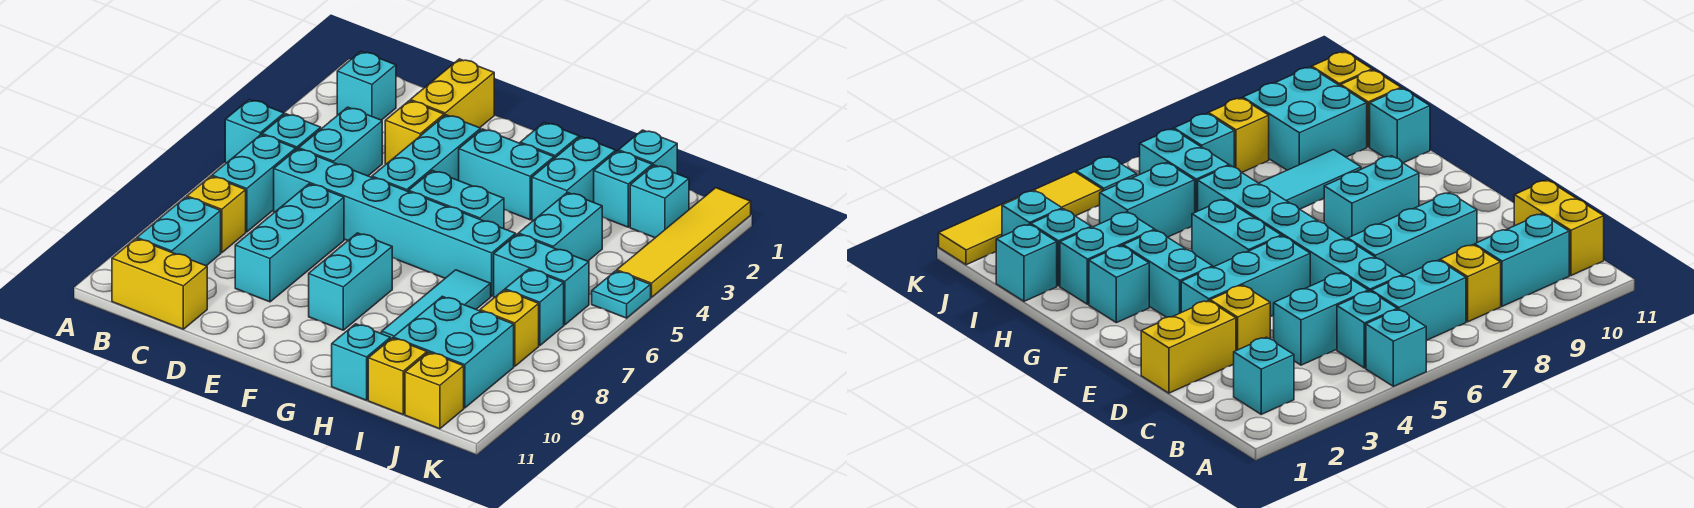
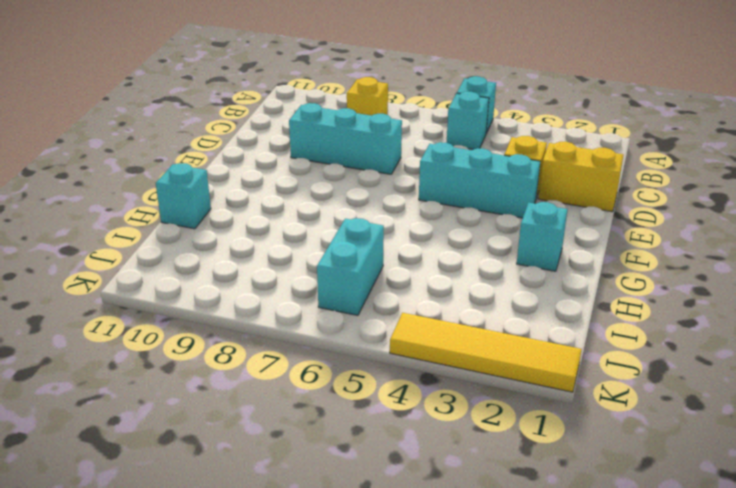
none -> cyan brick B2 level 1
none -> cyan brick B6:B7 level 1
none -> cyan brick B9:B10 level 1
none -> yellow brick B11:C11 level 1

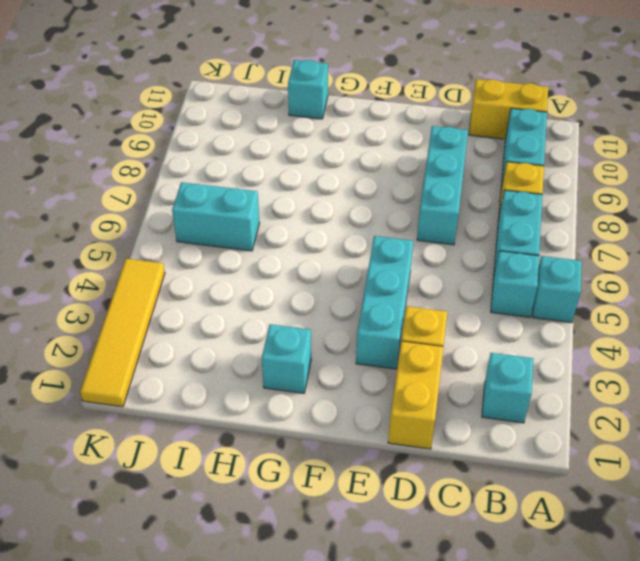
none -> cyan brick C4:C5 level 1
none -> cyan brick C6:H6 level 1
none -> cyan brick F3:G3 level 1
none -> cyan brick F5:G5 level 1

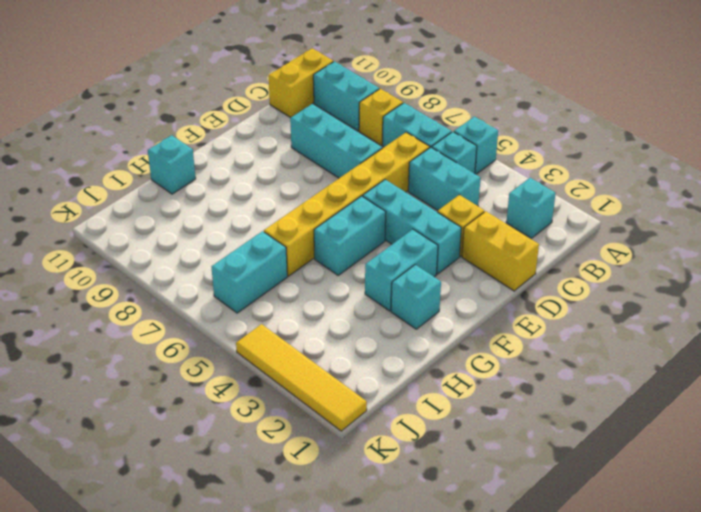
yellow brick C6:H6 level 1 -> cyan brick C6:H6 level 1
none -> cyan brick F8:F9 level 1
none -> cyan brick H2:H3 level 1
none -> cyan tile H7:H9 level 1
none -> cyan brick I1 level 1

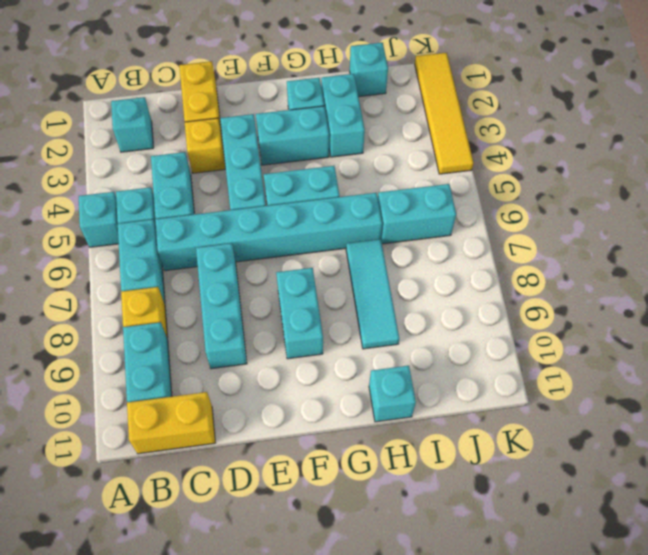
none -> cyan brick I2 level 1
none -> cyan brick I4:I5 level 1
none -> cyan brick I9:J10 level 1
none -> yellow brick I11 level 1

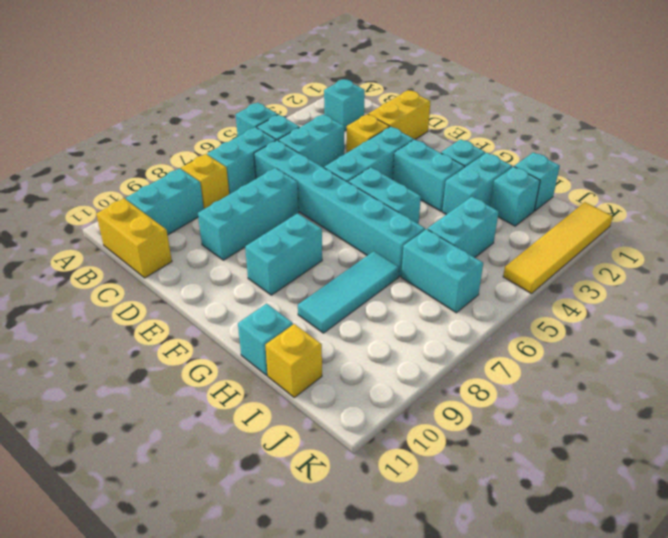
none -> cyan brick I9:J10 level 1
none -> cyan brick J2 level 1
none -> cyan brick J7 level 1
none -> yellow brick J8 level 1

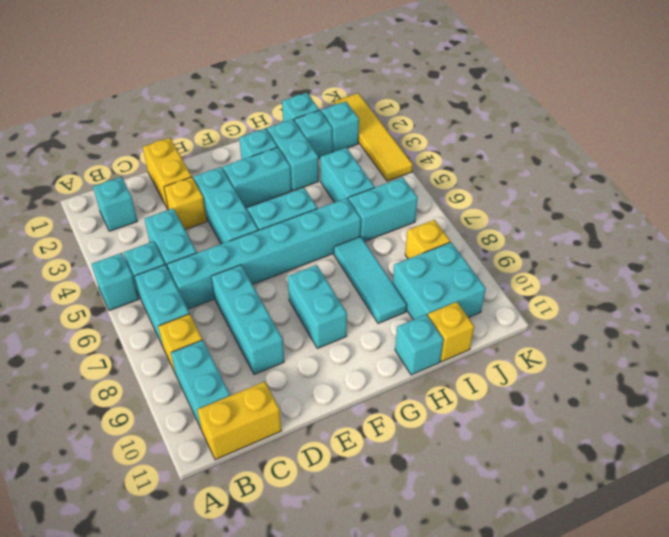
none -> cyan brick J7 level 1
none -> yellow brick J11 level 1
none -> cyan plate K5 level 1

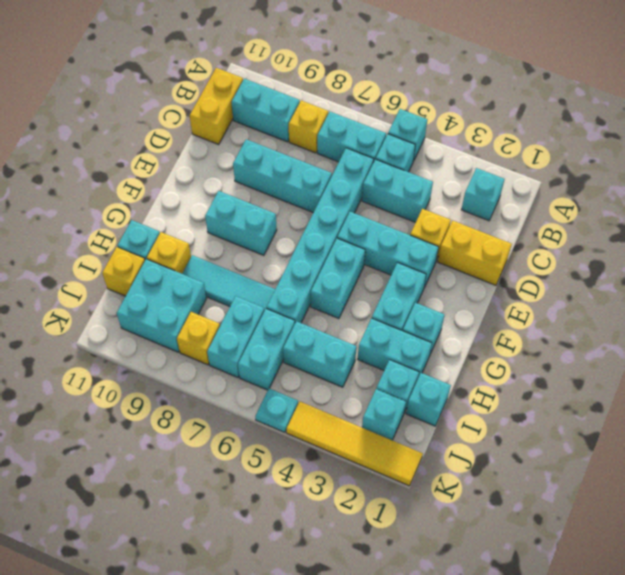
yellow brick H10 level 1 -> yellow brick J11 level 1
cyan brick I7:J7 level 1 -> cyan brick J7 level 1

